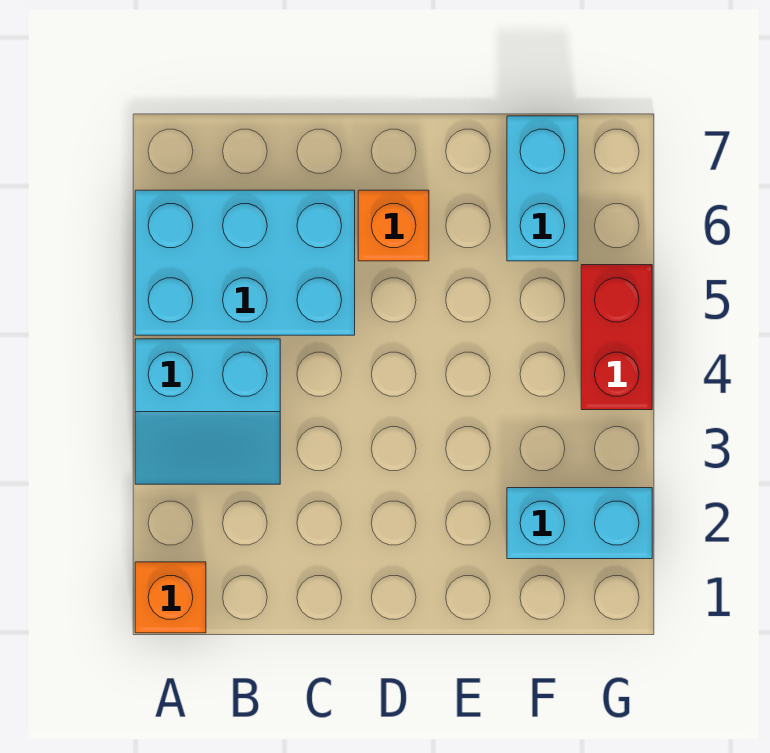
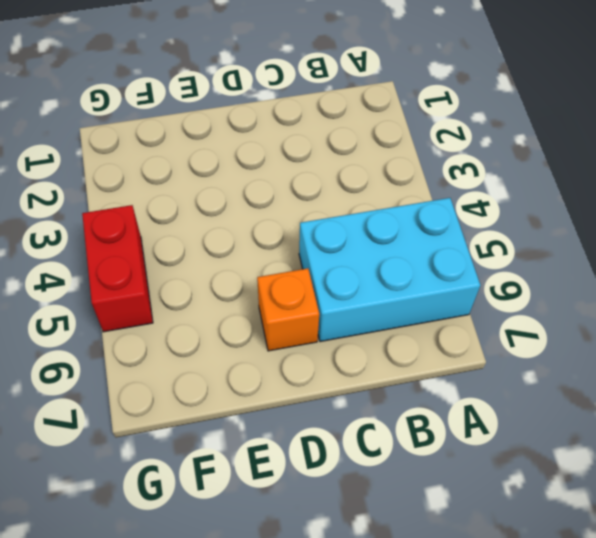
none -> orange brick A1 level 1
none -> cyan slope A3:B4 level 1 top 4

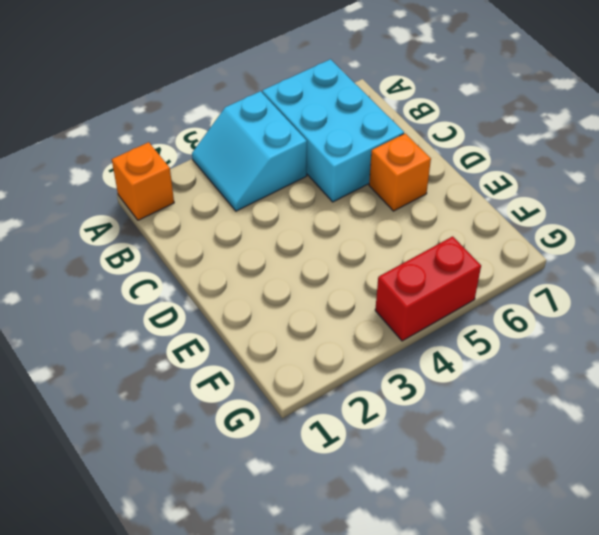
none -> cyan brick F2:G2 level 1
none -> cyan brick F6:F7 level 1

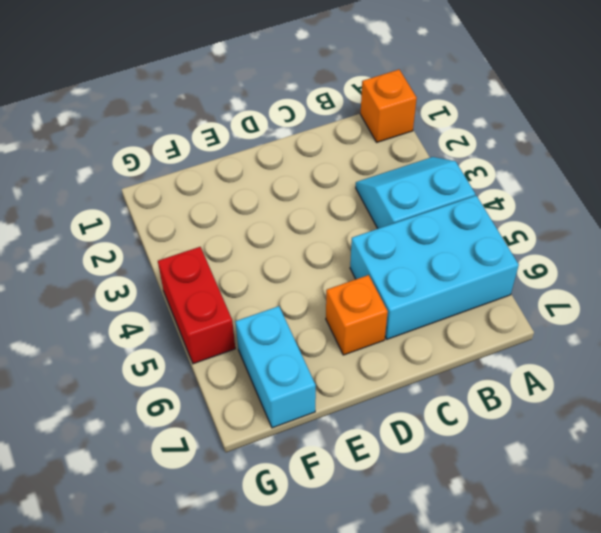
none -> cyan brick F2:G2 level 1

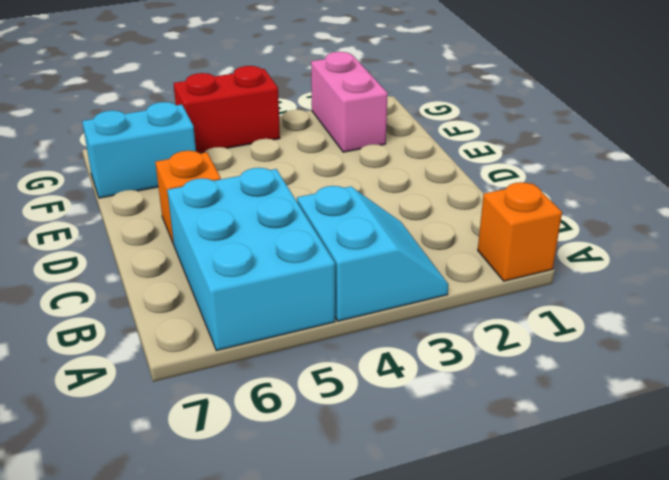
pink brick F2:G2 level 1 -> cyan brick F2:G2 level 1

